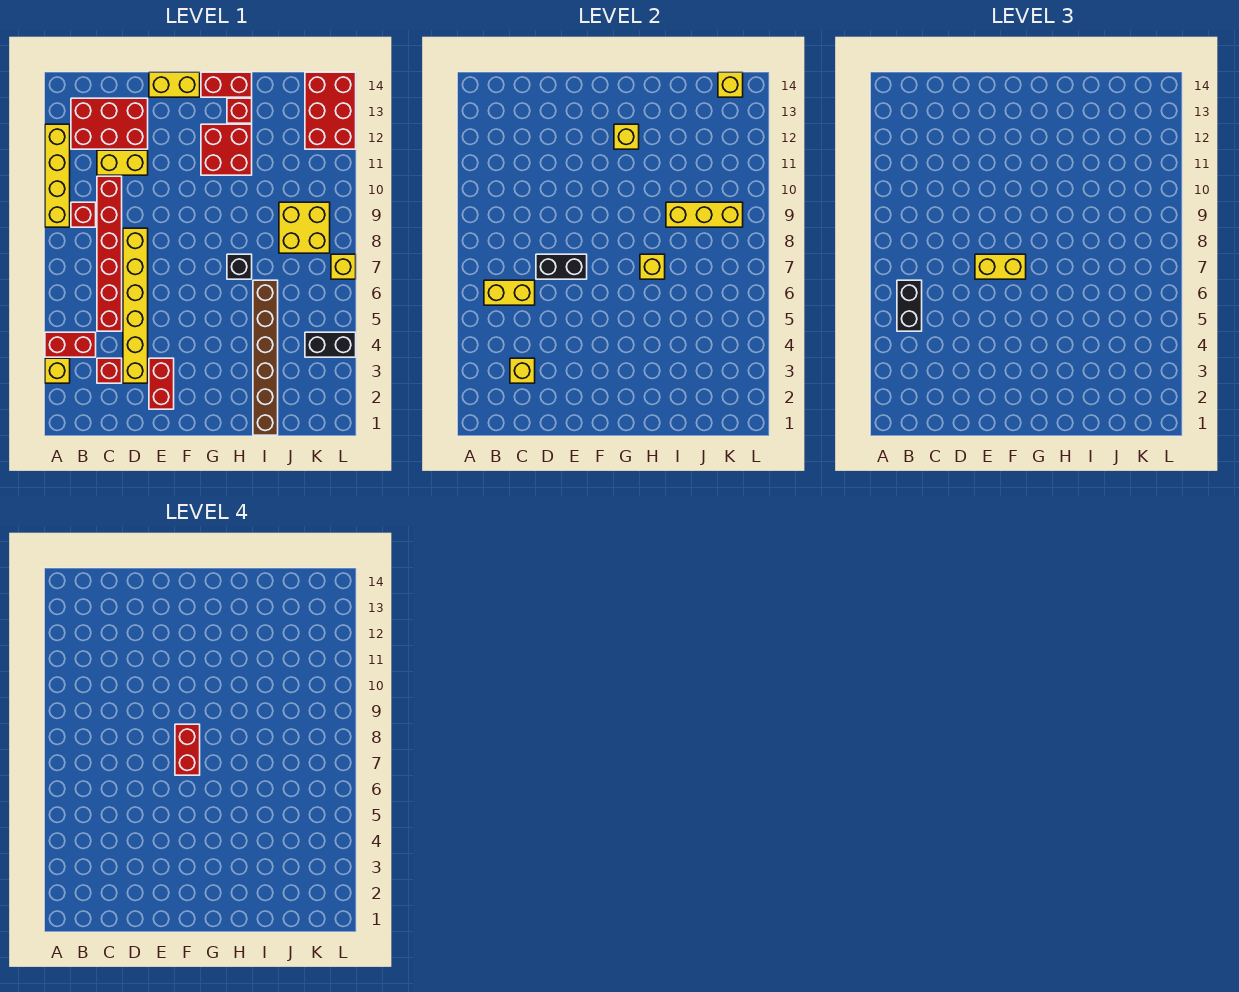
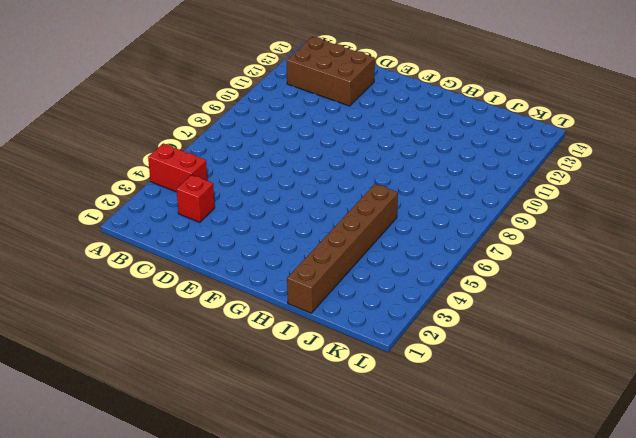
brown brick B12:D13 level 1 -> red brick B12:D13 level 1
none -> yellow brick A3 level 1
none -> yellow brick A9:A12 level 1
none -> red brick B9 level 1
none -> red brick C5:C10 level 1

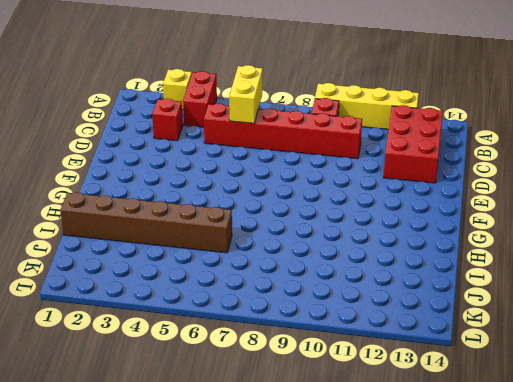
none -> yellow brick C11:D11 level 1
none -> yellow brick D3:D8 level 1
none -> red brick E2:E3 level 1
none -> yellow brick E14:F14 level 1

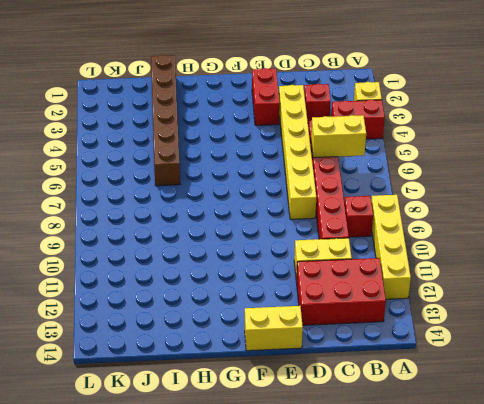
none -> red brick G11:H12 level 1
none -> red brick G14:H14 level 1
none -> black brick H7 level 1
none -> red brick H13 level 1

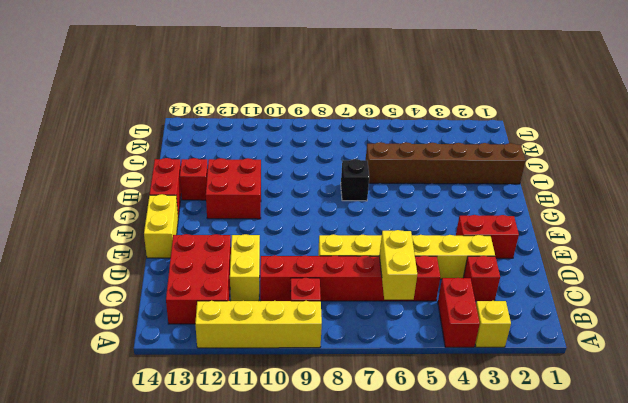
none -> yellow brick J8:K9 level 1
none -> black brick K4:L4 level 1
none -> red brick K12:L14 level 1
none -> yellow brick L7 level 1

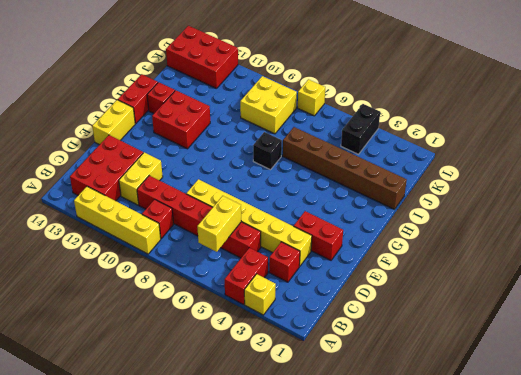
none -> yellow brick C3 level 2
none -> black brick D7:E7 level 2
none -> yellow brick G12 level 2
none -> yellow brick H7 level 2

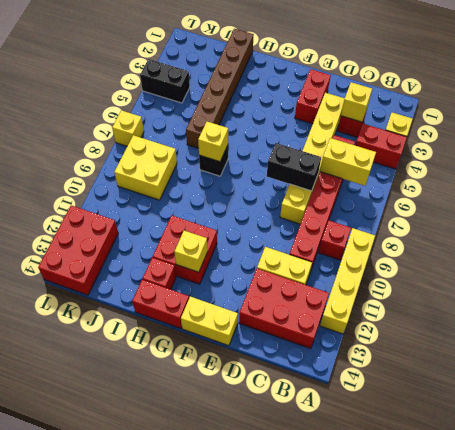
none -> yellow brick I9:K9 level 2
none -> yellow brick K14 level 2
none -> black brick B5:B6 level 3
none -> yellow brick E7:F7 level 3

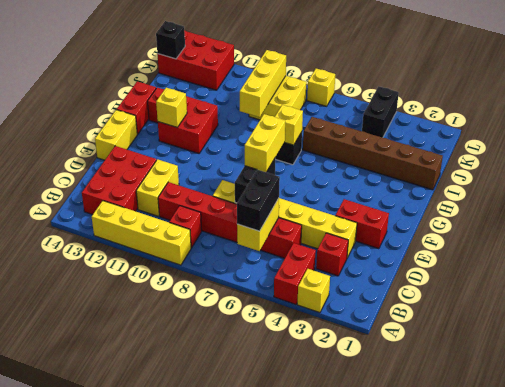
black brick B6:C6 level 3 -> black brick B5:B6 level 3
black brick K14 level 2 -> yellow brick K14 level 2
none -> yellow brick C3 level 2
none -> red brick F7:F8 level 4

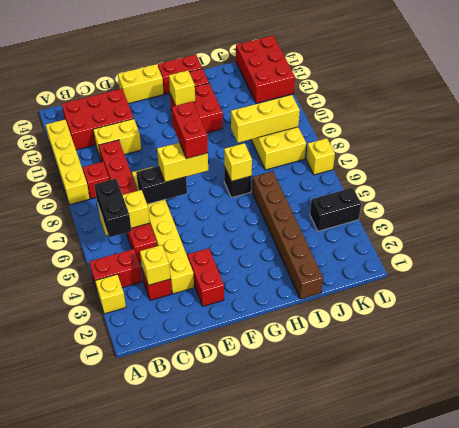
none -> yellow brick K14 level 2

